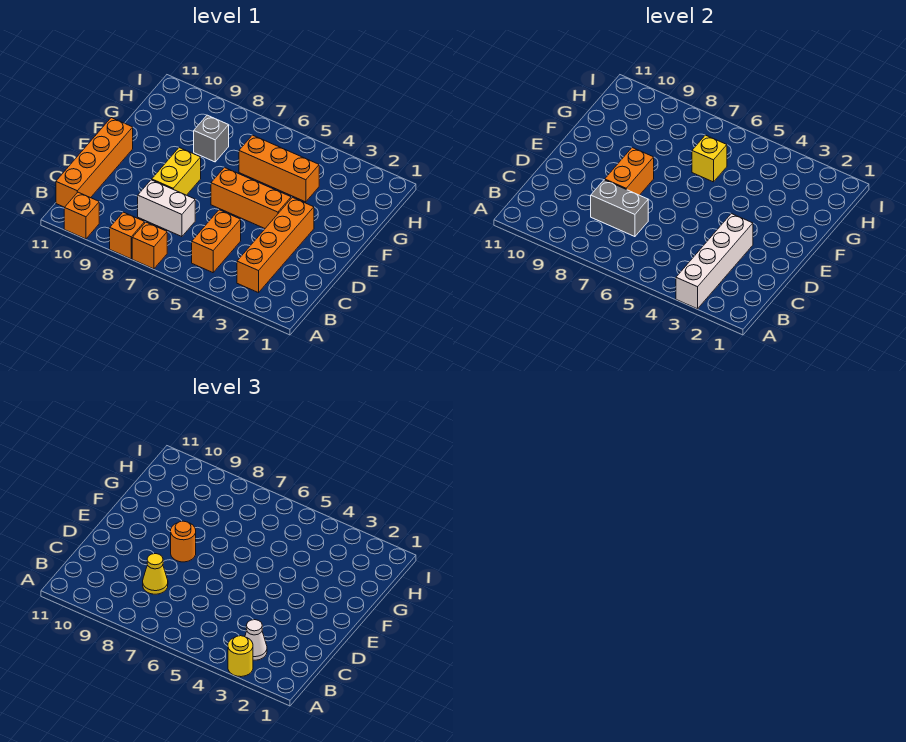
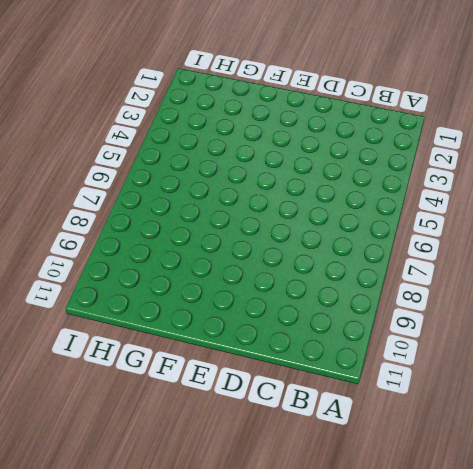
none -> orange brick A7 level 1
none -> orange brick A8 level 1
none -> orange brick A10 level 1

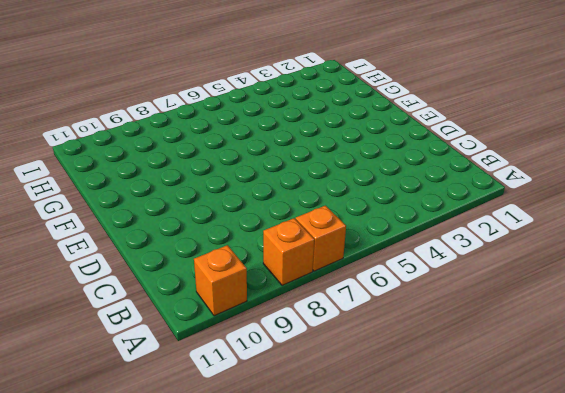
none -> orange brick B3:E3 level 1
none -> orange brick B5:C5 level 1
none -> orange brick B11:E11 level 1

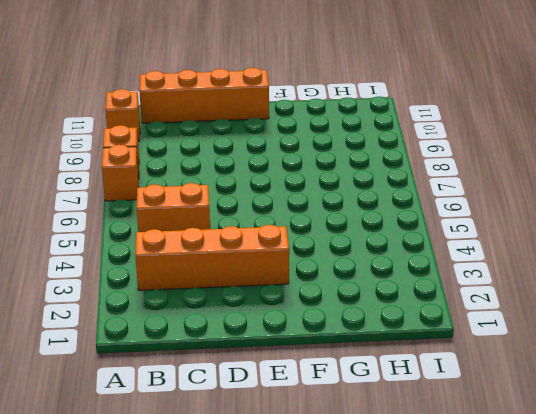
none -> white brick C7:C8 level 1
none -> yellow brick D8:E8 level 1
none -> orange brick E4:E6 level 1

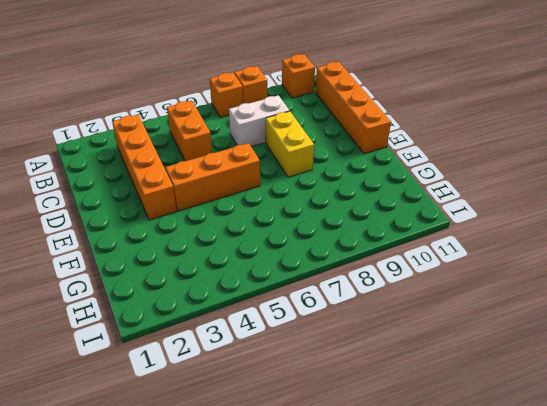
none -> orange brick G4:G6 level 1
none -> grey brick G8 level 1
none -> white brick A3:D3 level 2

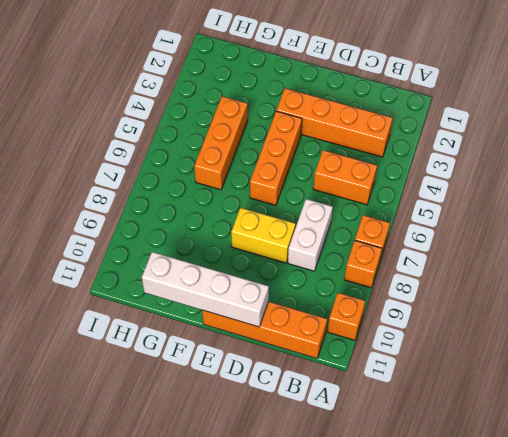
white brick D11:G11 level 2 -> white brick A3:D3 level 2
none -> grey brick G8 level 1
none -> grey brick C7:C8 level 2
none -> orange brick D8:E8 level 2

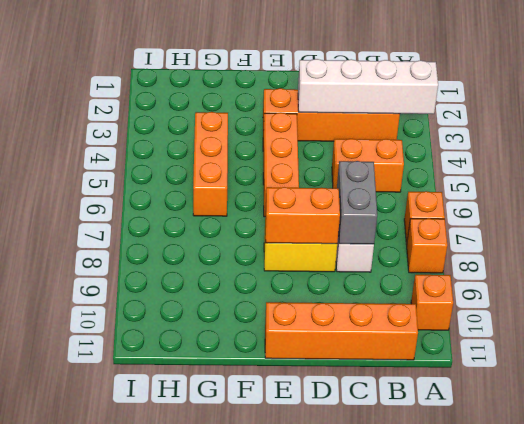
none -> grey brick G8 level 1
none -> yellow brick G6 level 2
none -> yellow round brick A3 level 3

